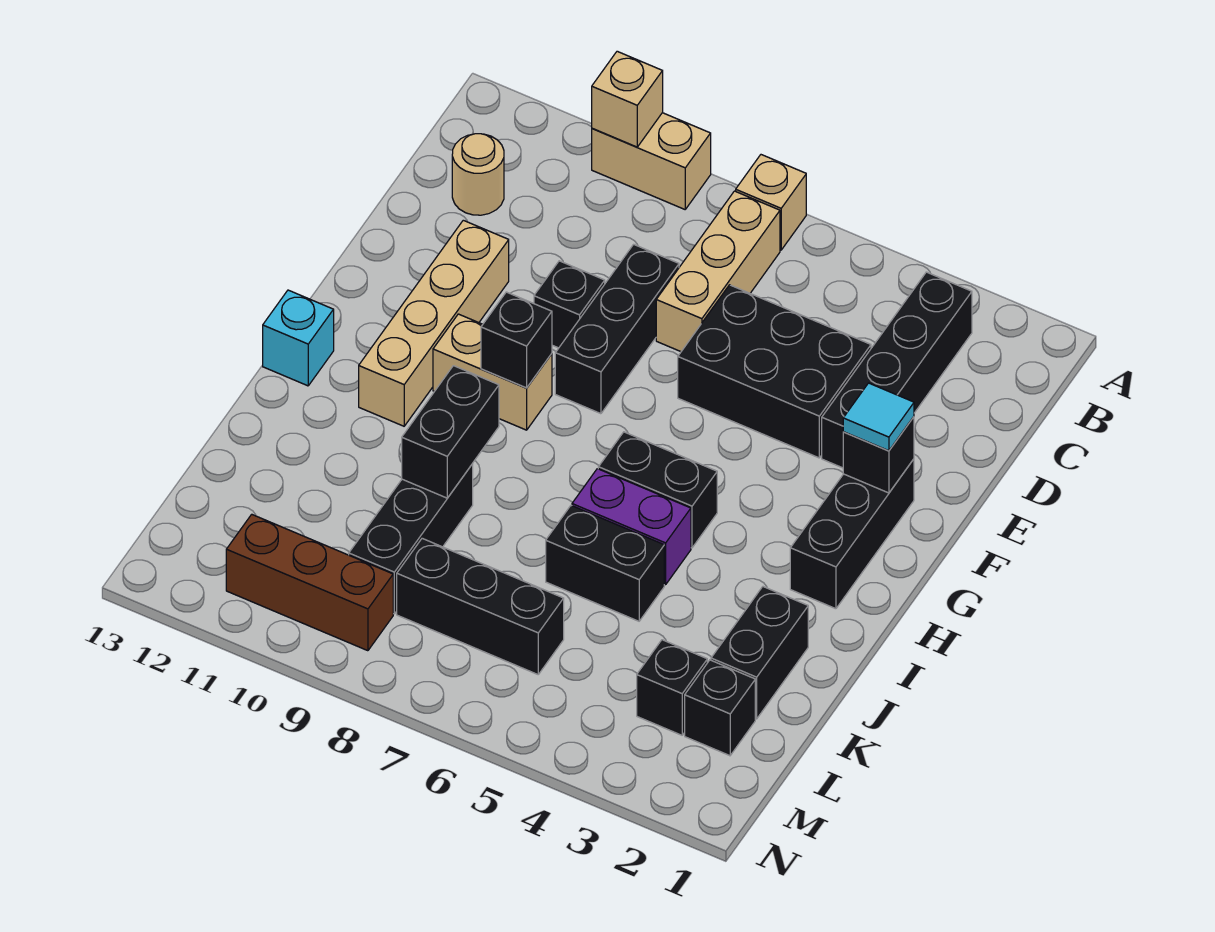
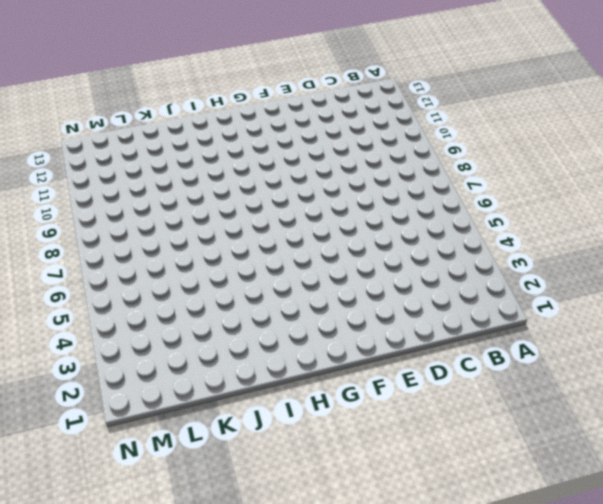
none -> tan brick A7 level 1
none -> tan brick A9:A10 level 1
none -> black brick B3:E3 level 1

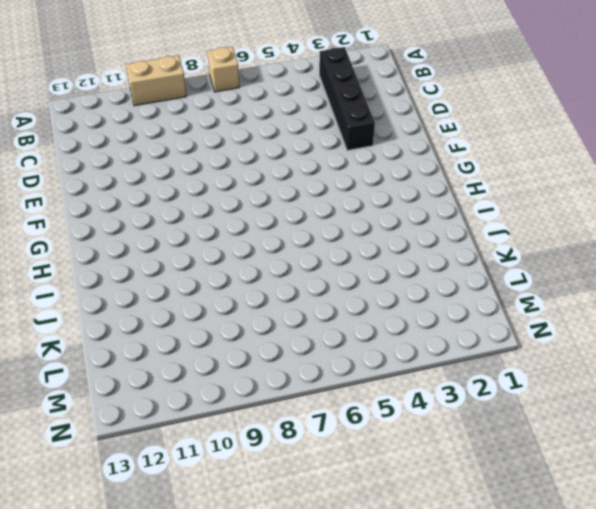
none -> tan brick B7:D7 level 1
none -> tan round brick C12 level 1
none -> black brick D4:E6 level 1

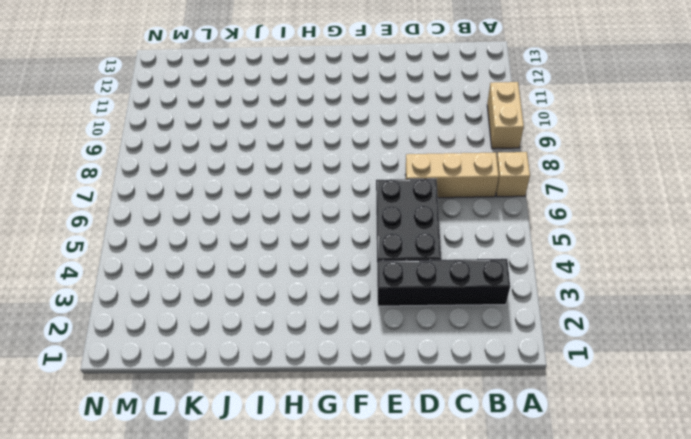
none -> tan round brick C12 level 1
none -> black brick D8:F8 level 1
none -> black brick E9 level 1

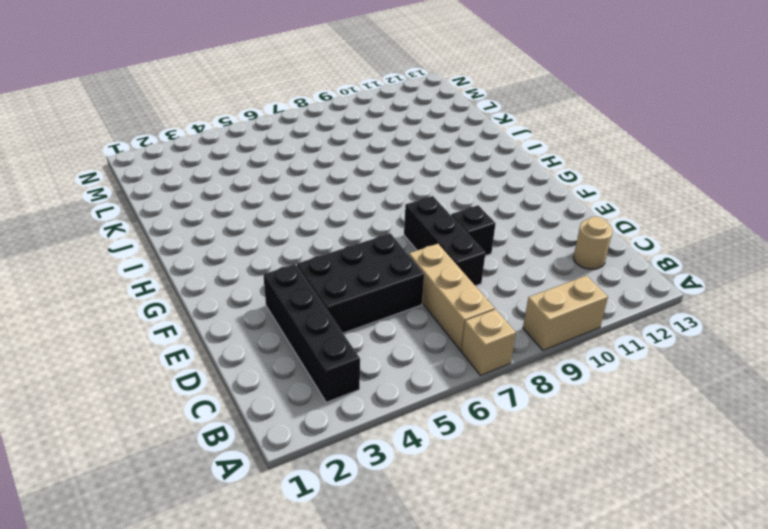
none -> tan brick E11:H11 level 1
none -> black brick F2:H2 level 1
none -> tan brick G9:G10 level 1

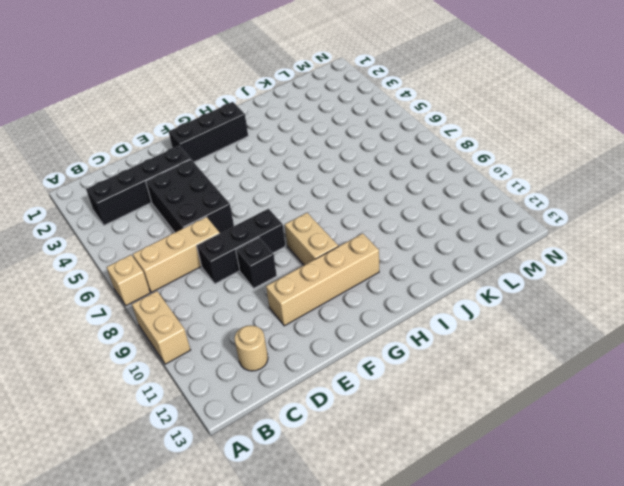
none -> black brick H5:H6 level 1
none -> cyan brick H13 level 1
none -> purple brick I5:I6 level 1

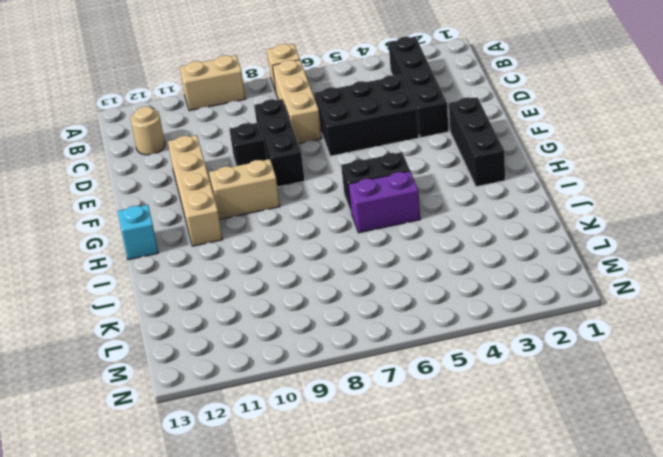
none -> black brick J2:K2 level 1
none -> black brick J5:J6 level 1
none -> black brick J9:L9 level 1

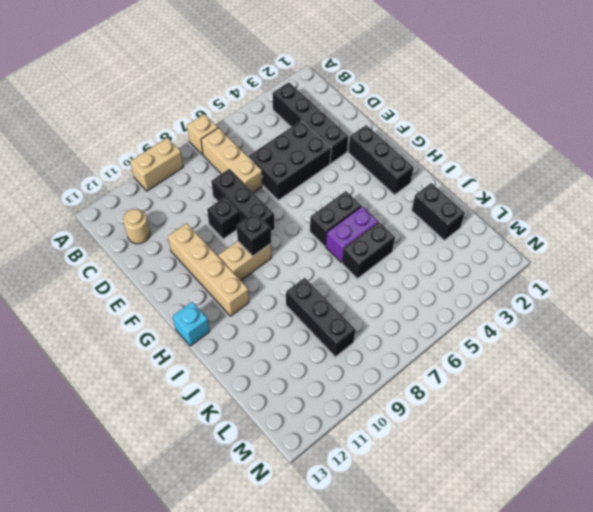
none -> black brick L2 level 1
none -> black brick L3 level 1
none -> black brick L6:L8 level 1

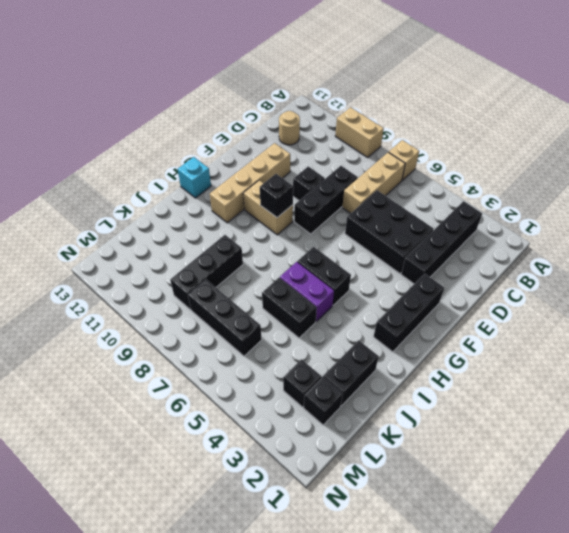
none -> brown brick M9:M11 level 1
none -> tan brick A10 level 2
none -> black brick F2 level 2

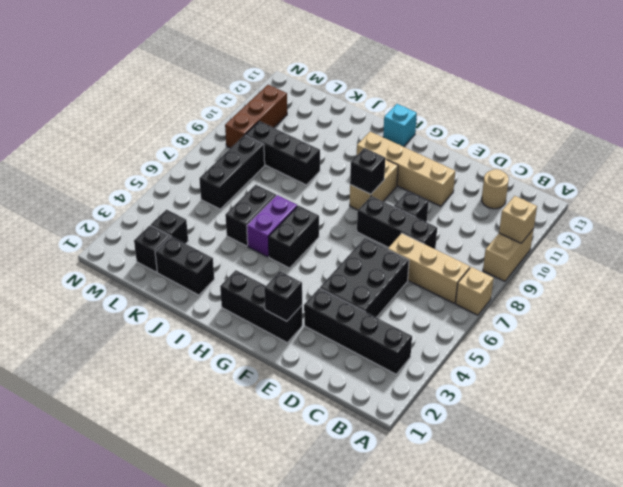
none -> black brick I9:J9 level 2
none -> cyan tile F2 level 3

